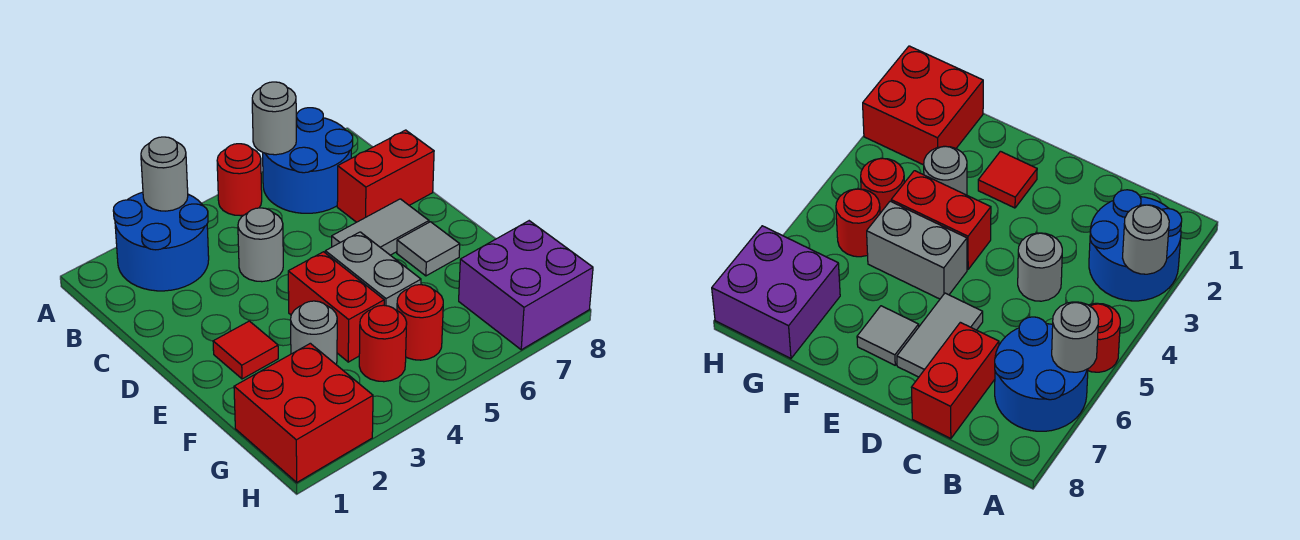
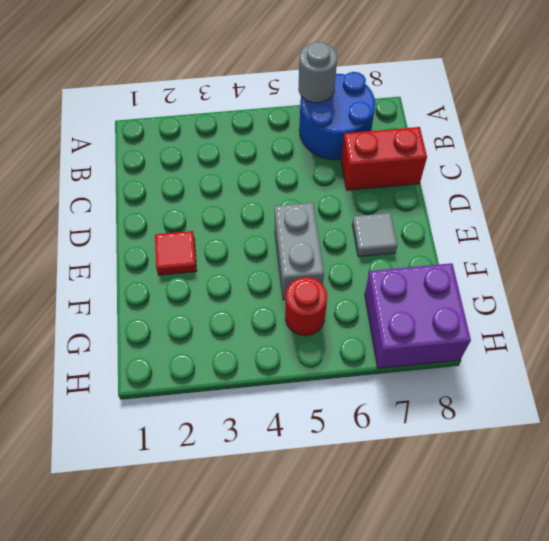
none -> blue round brick A2:B3 level 1
none -> red round brick A5 level 1
none -> grey round brick C4 level 1

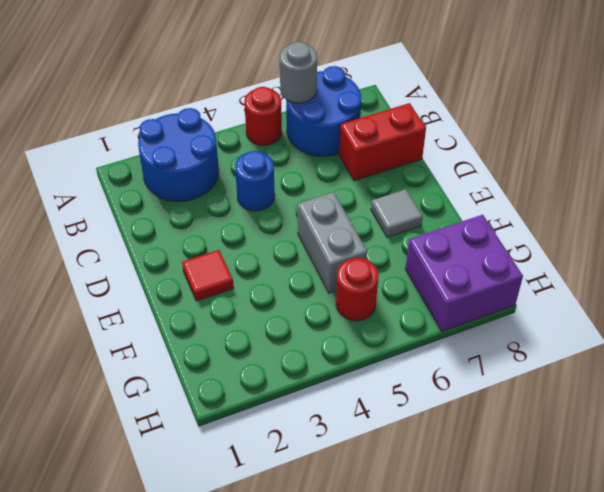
blue round brick C4 level 1 -> grey round brick C4 level 1
none -> grey tile D6:D7 level 1
none -> red brick E4:F4 level 1
none -> grey round brick F3 level 1

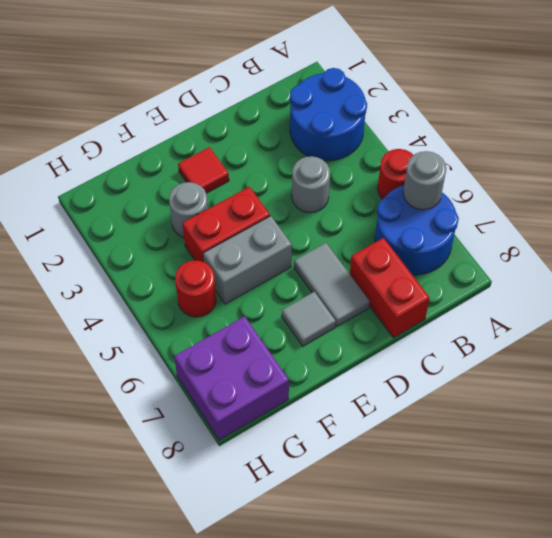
none -> red brick G1:H2 level 1
none -> red round brick G4 level 1
none -> grey round brick A3 level 2

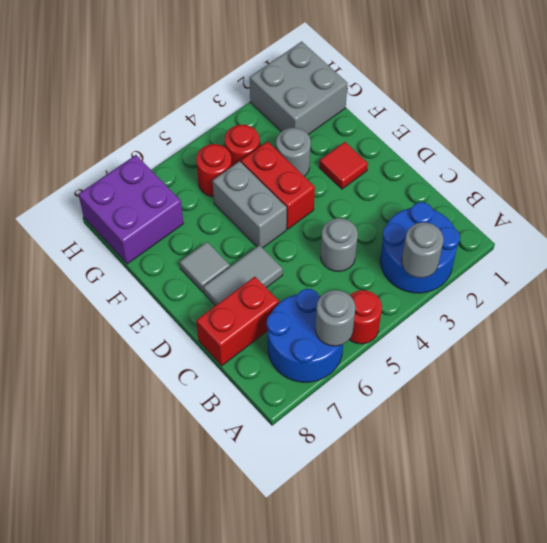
grey brick G1:H2 level 1 -> red brick G1:H2 level 1

